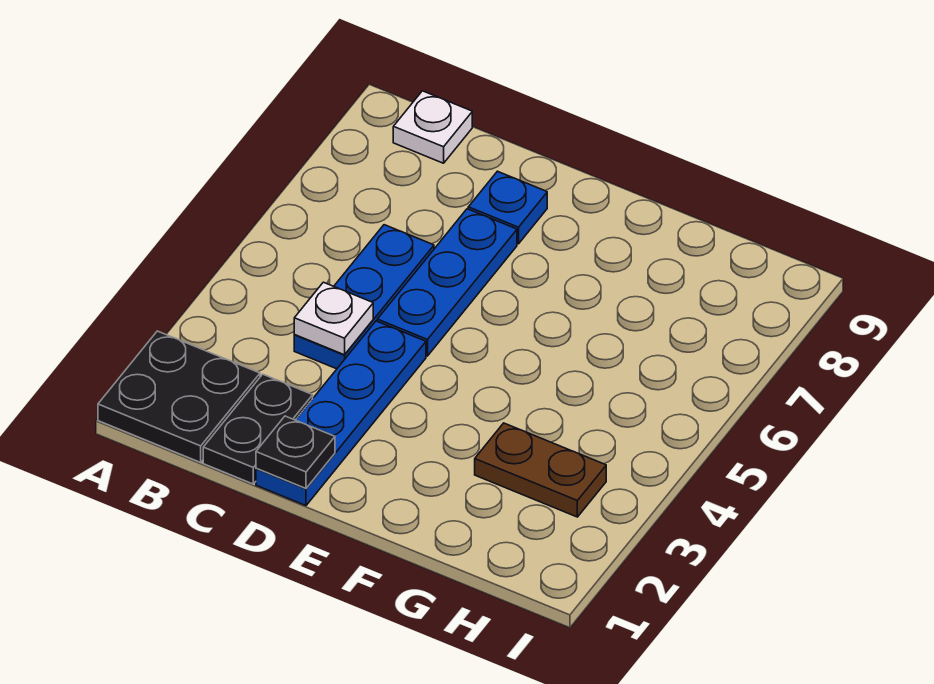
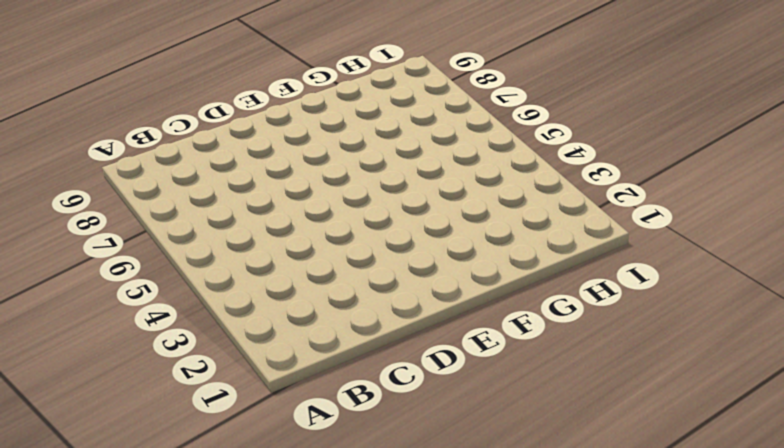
none -> black plate A1:B2 level 1
none -> white plate B9 level 1

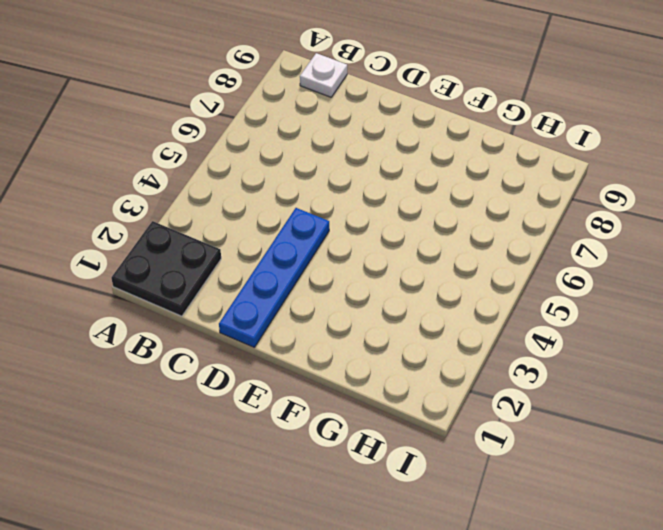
none -> black plate C1:C2 level 1
none -> blue plate C4:C6 level 1

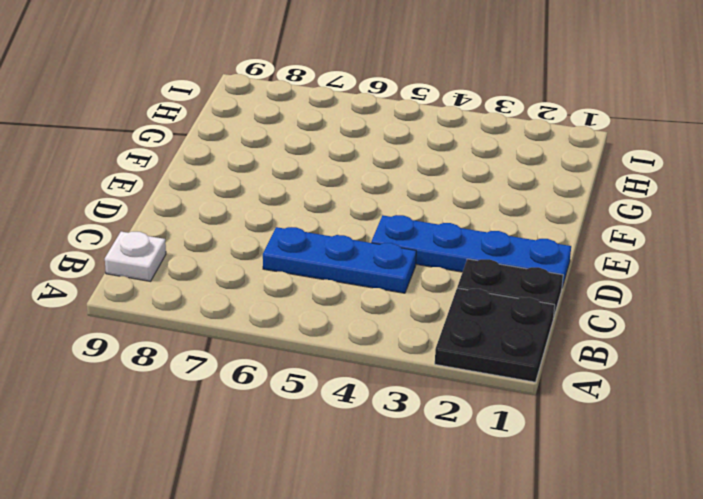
none -> blue plate D5:D7 level 1
none -> blue plate D8 level 1

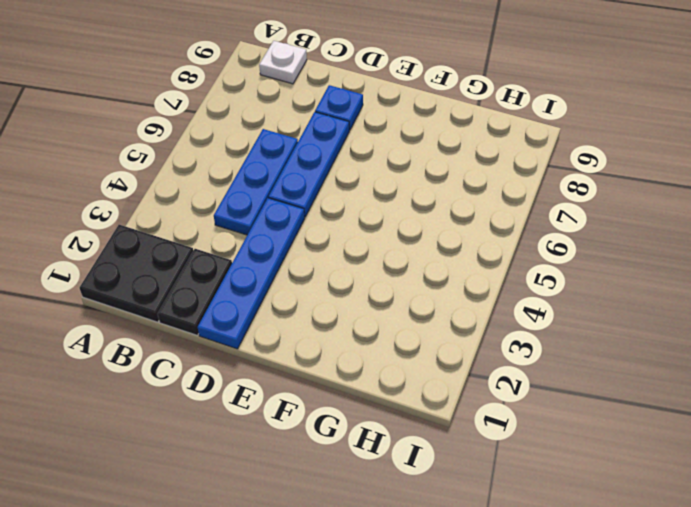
none -> brown plate G3:H3 level 1
none -> white plate C4 level 2

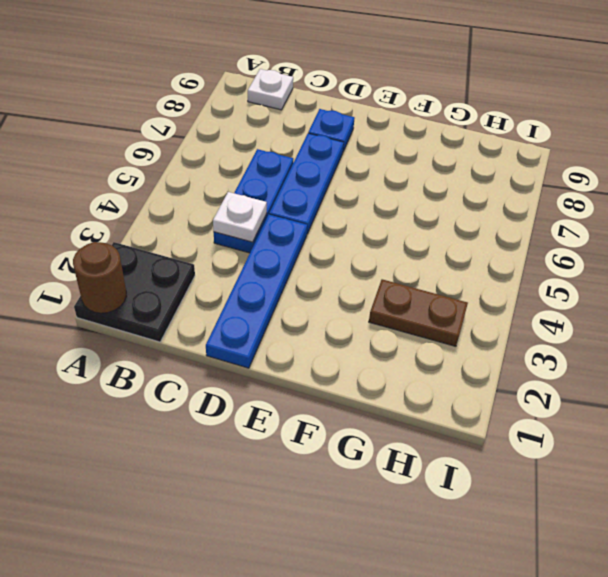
brown round brick A1 level 2 -> none
none -> black plate C1:C2 level 1
none -> black plate D1 level 2

